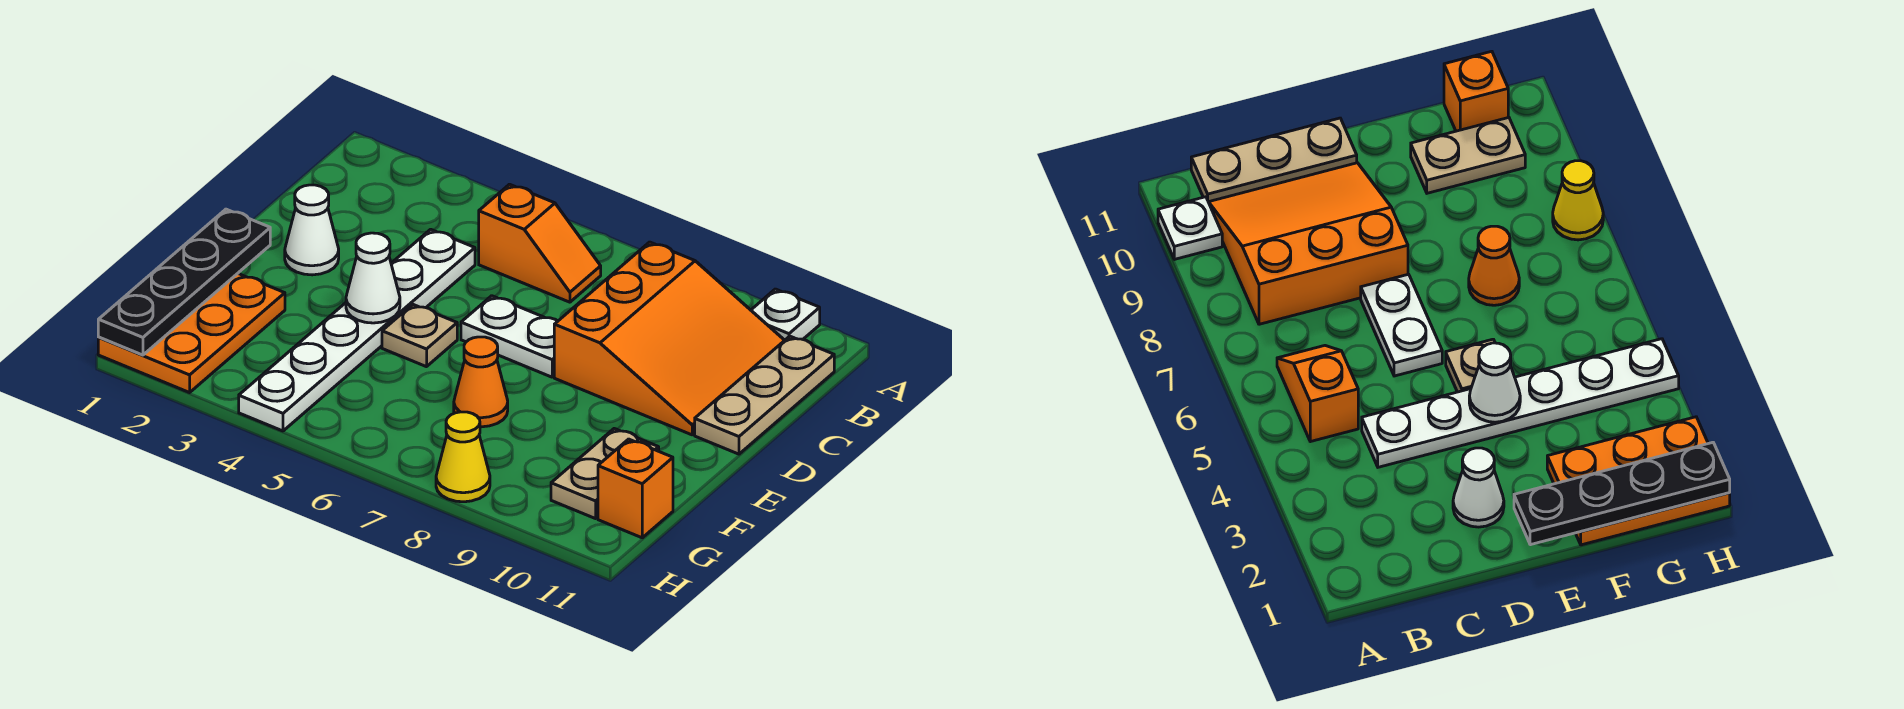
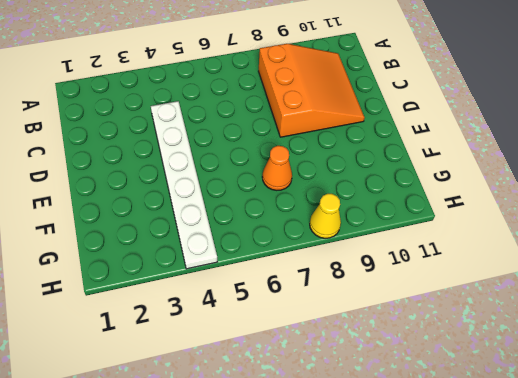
none -> white plate A10 level 1
none -> orange slope B5:B6 level 1 top 5
none -> tan plate B11:D11 level 1

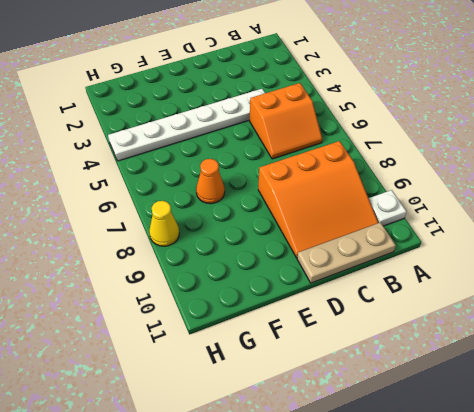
orange slope B5:C6 level 1 top 5 -> orange slope B5:B6 level 1 top 5
none -> white cone D2 level 1
none -> white plate D6:D7 level 1
none -> tan plate E5 level 1

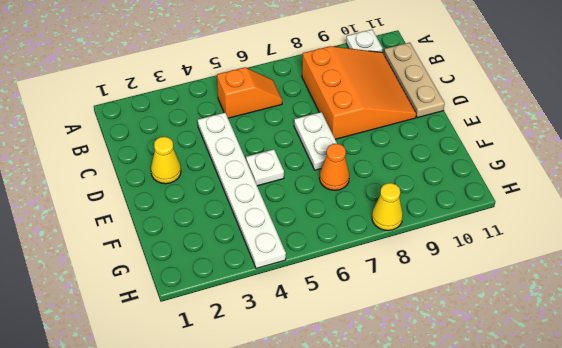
yellow cone D2 level 1 -> white cone D2 level 1
white plate D7:E7 level 1 -> white plate D6:D7 level 1
white plate E5 level 1 -> tan plate E5 level 1
none -> orange plate F1:H2 level 1
none -> tan plate F10:G10 level 1
none -> orange brick G11 level 1

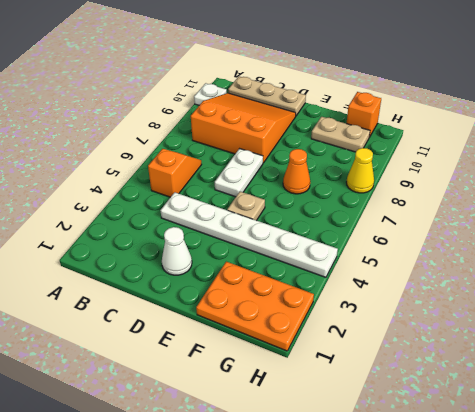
none -> black plate E1:H1 level 2
none -> white cone E4 level 2

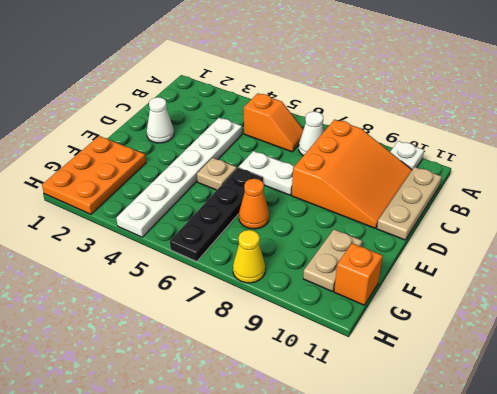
white cone B7 level 1 -> white cone E4 level 2
black plate E6:H6 level 1 -> black plate E1:H1 level 2

